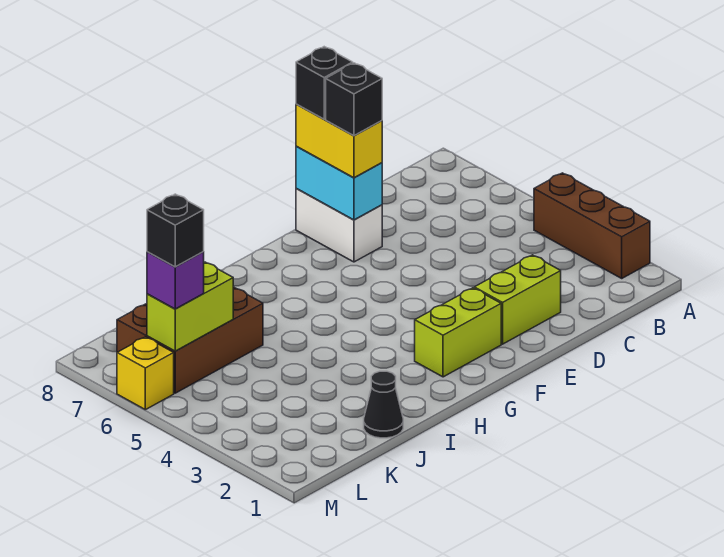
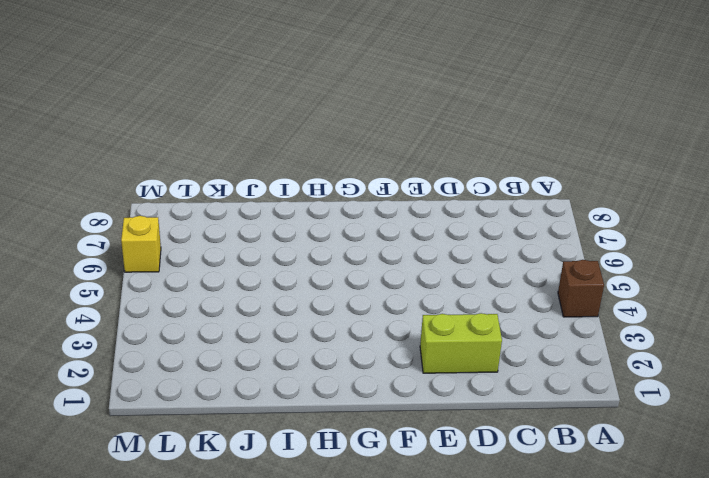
brown brick A4 level 1 -> brown brick A2:A4 level 1
none -> white brick E7:E8 level 1
none -> lime brick F2:G2 level 1
none -> black cone J1 level 1

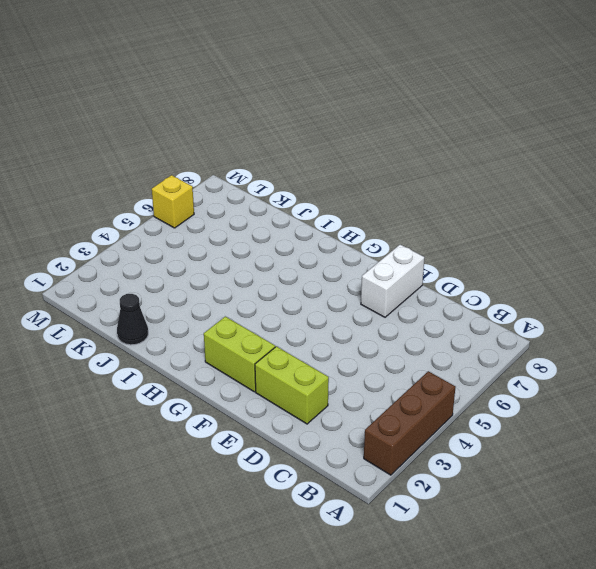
none -> brown brick J6:L7 level 1
none -> cyan brick E7:E8 level 2
none -> lime brick K6:L6 level 2

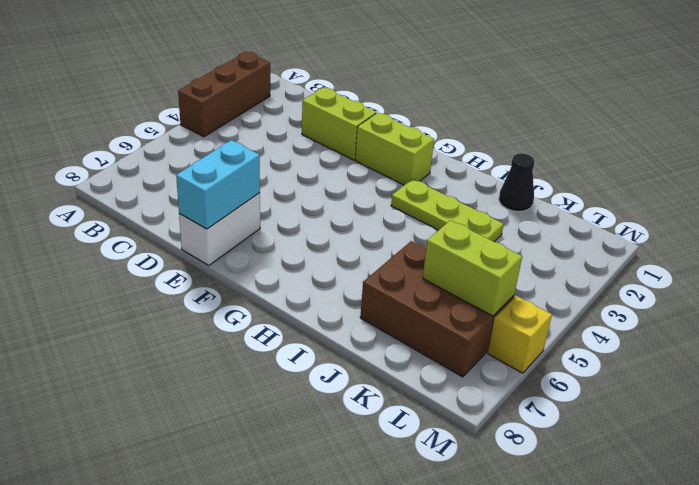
lime plate H3:J3 level 1 -> none
none -> yellow brick E7:E8 level 3
none -> purple brick L6 level 3
none -> black brick E7 level 4

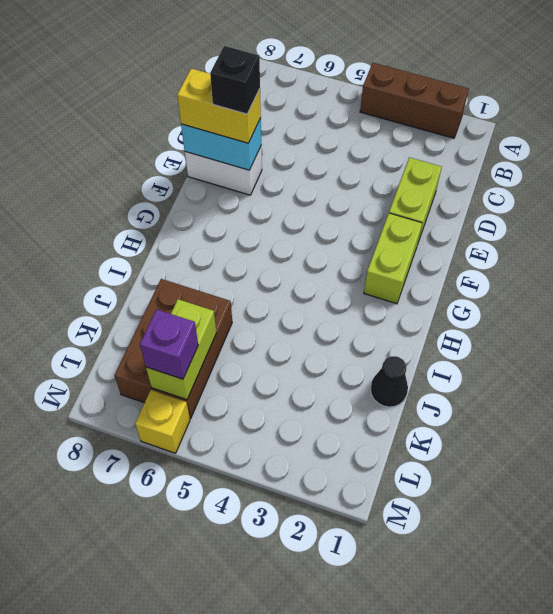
none -> black brick E8 level 4
none -> black brick L6 level 4

